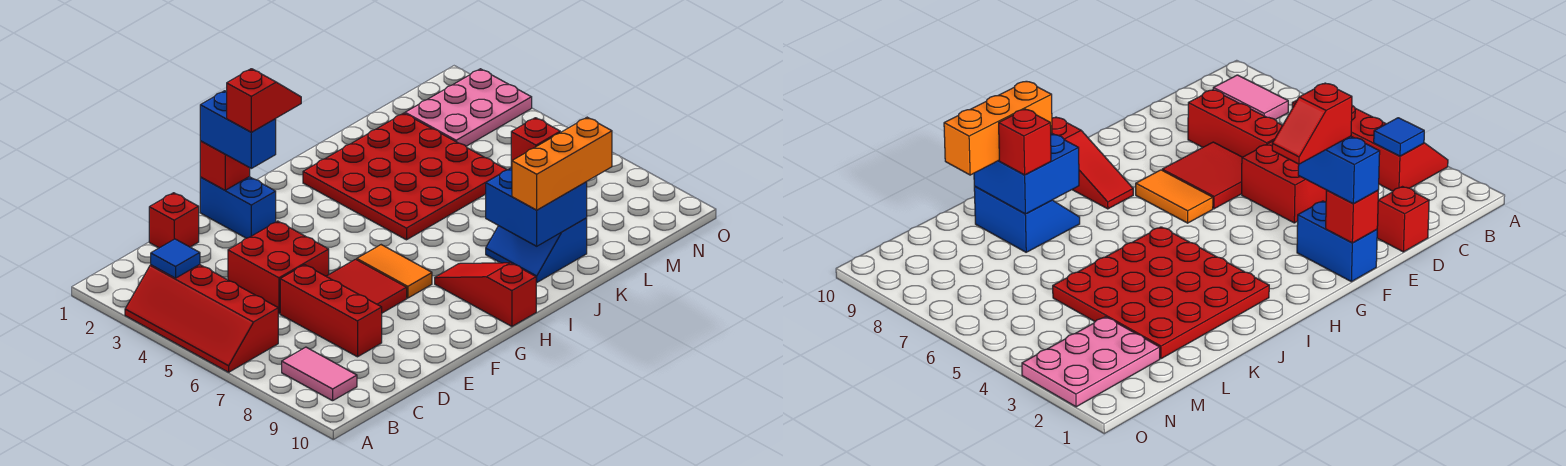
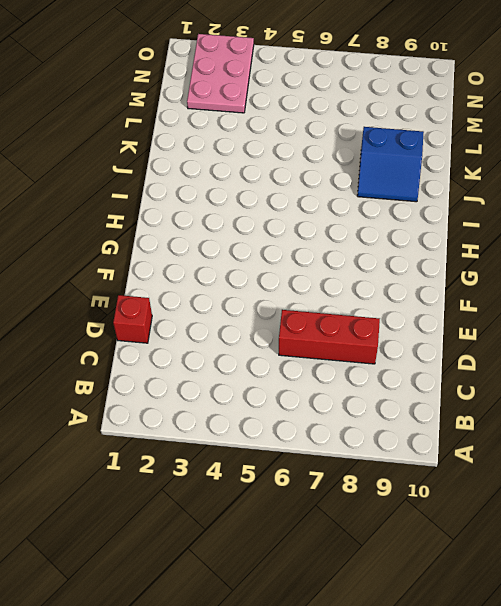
none -> red slope A3:B6 level 1 top B
none -> pink tile B8:B9 level 1
none -> red brick D4:E5 level 1

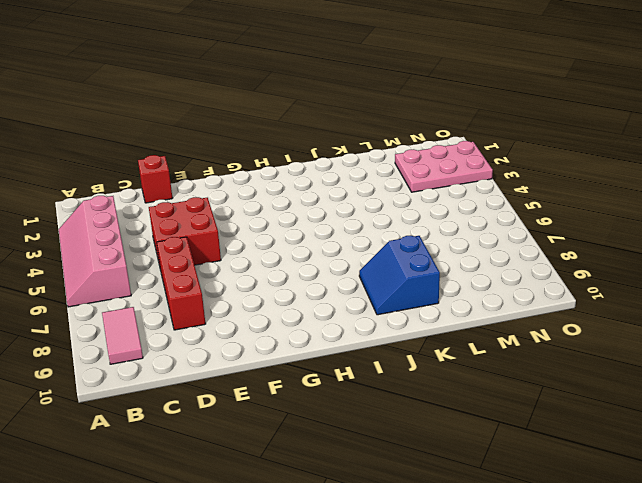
pink slope A3:B6 level 1 top B -> red slope A3:B6 level 1 top B
none -> red tile E6:F7 level 1
none -> blue brick F1:F2 level 1
none -> orange tile G6:G7 level 1

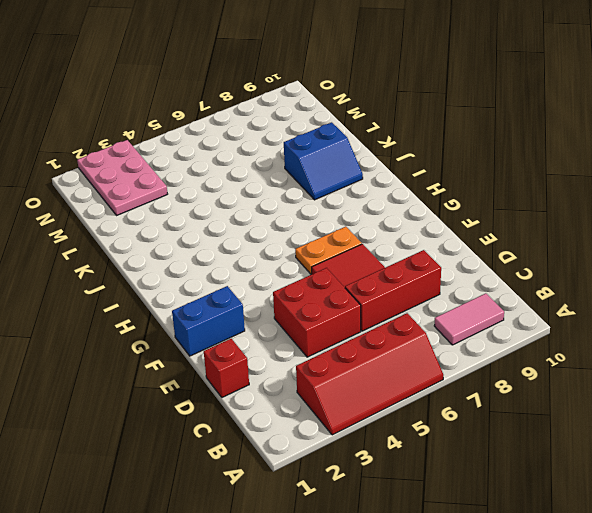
orange plate G6:G7 level 1 -> orange tile G6:G7 level 1
none -> red slope H8:H10 level 1 top 10
none -> red plate I2:L5 level 1
none -> blue tile B3 level 2

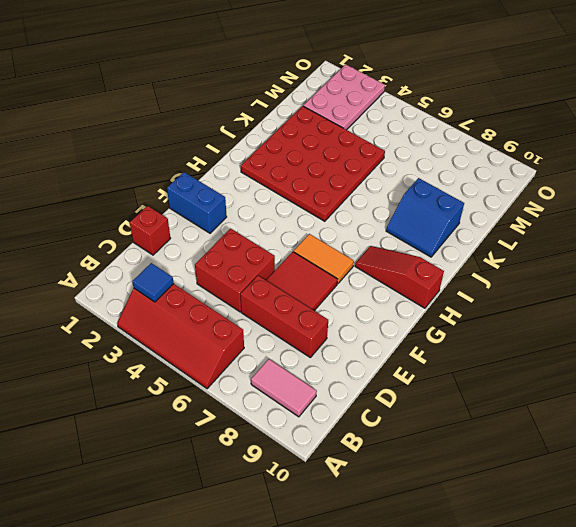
none -> red brick F1 level 2
none -> blue brick J8:K9 level 2
none -> blue brick F1:F2 level 3

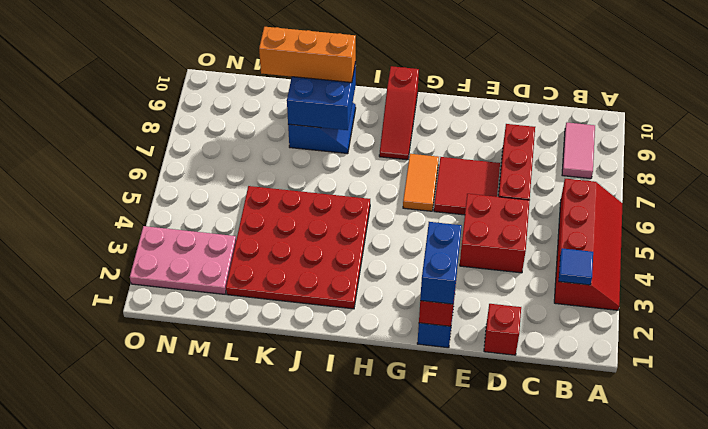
none -> red brick K8 level 3
none -> red slope F2:G2 level 4 top F

